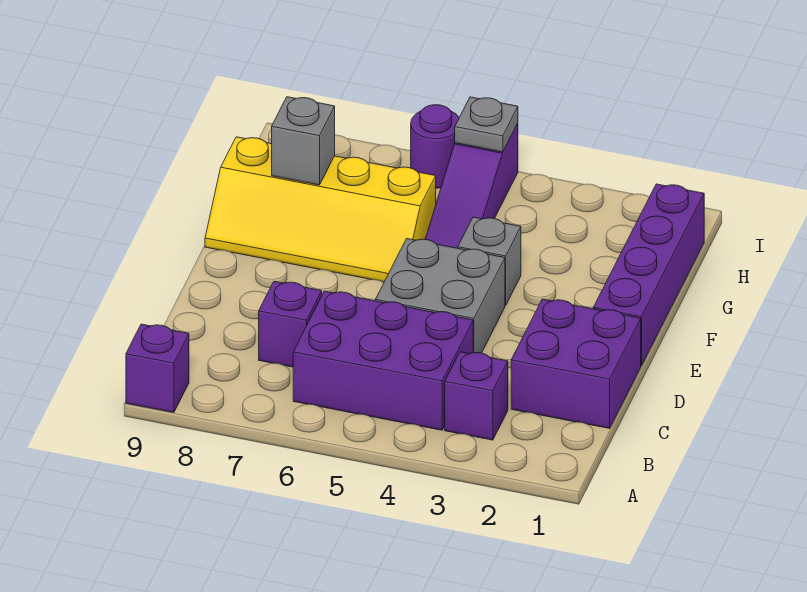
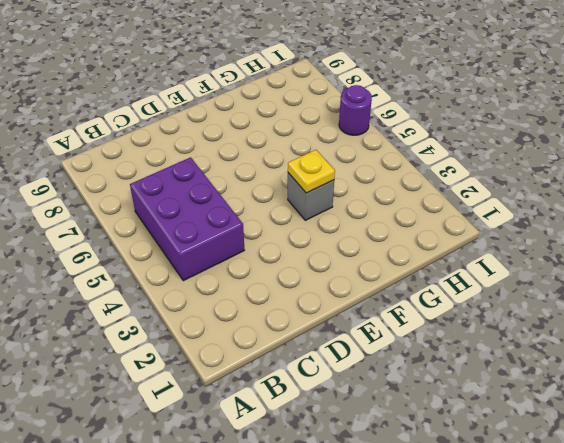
yellow plate F4 level 2 -> none
none -> purple brick A9 level 1
none -> purple brick B3 level 1
none -> purple brick C1:D2 level 1

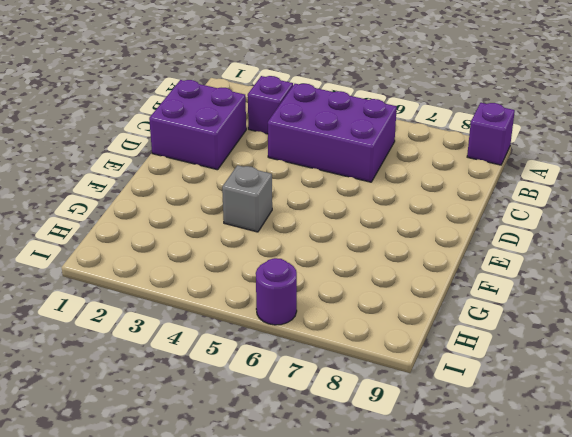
none -> purple brick C7 level 1
none -> grey brick D4:E5 level 1
none -> purple brick E1:H1 level 1

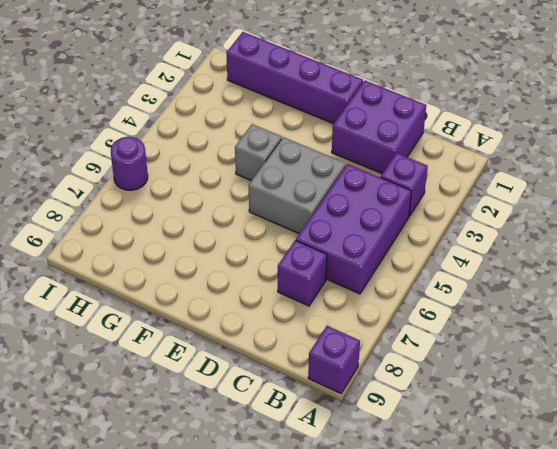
none -> yellow slope F6:G9 level 1 top G
none -> purple slope G5:I5 level 1 top I
none -> grey brick G8 level 2

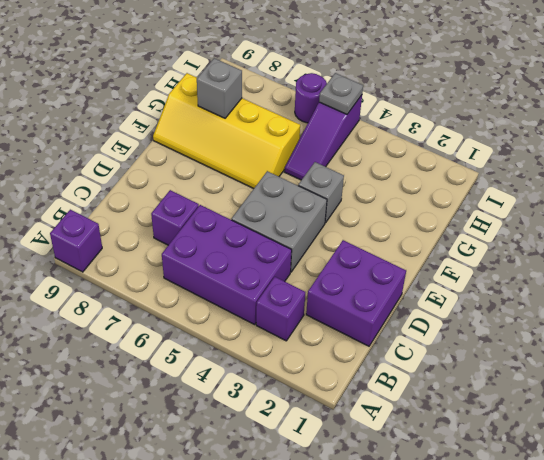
none -> purple brick E1:H1 level 1

